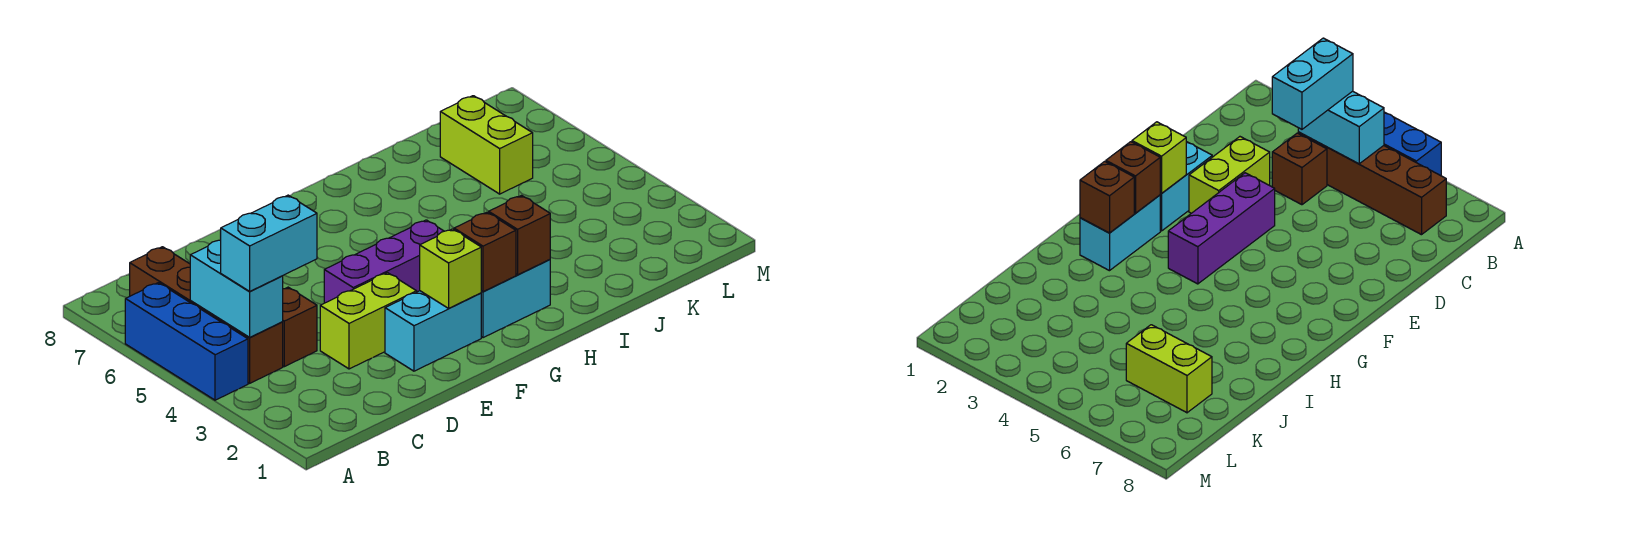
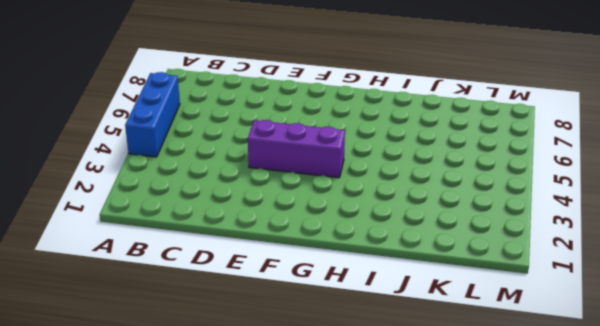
none -> brown brick B4:B7 level 1
none -> brown brick C4 level 1
none -> lime brick D3:E3 level 1

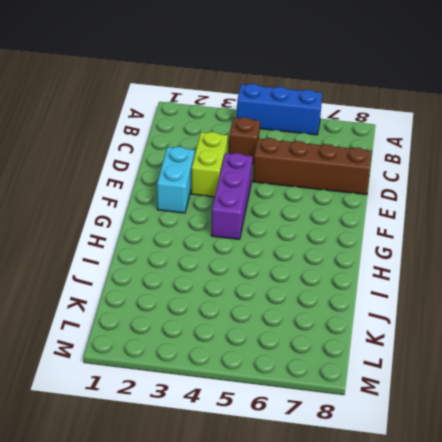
brown brick D5:D8 level 1 -> brown brick B4:B7 level 1
none -> cyan brick G2:H2 level 1
none -> lime brick K6:K7 level 1
none -> cyan brick B4:B5 level 2

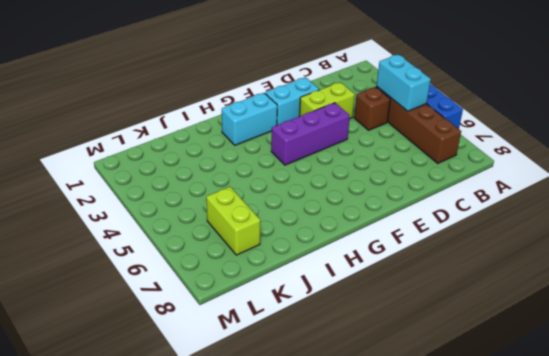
none -> lime brick F2 level 2
none -> brown brick G2 level 2
none -> brown brick H2 level 2

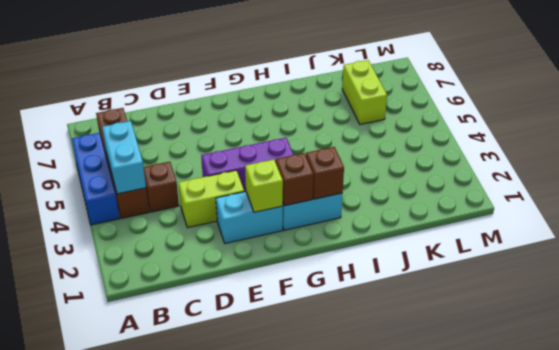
none -> cyan brick B4:C4 level 3

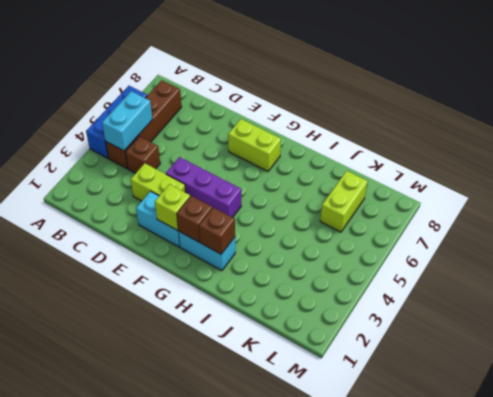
lime brick F7:G7 level 1 -> none
none -> cyan brick B4:C4 level 3

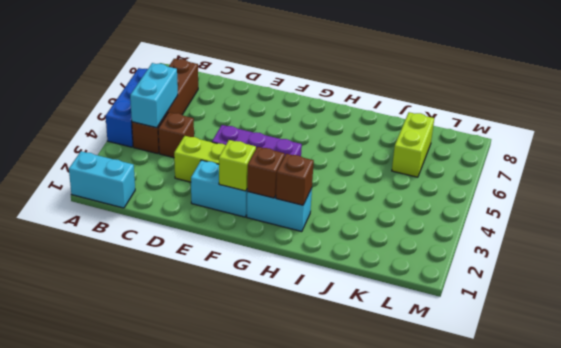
cyan brick A1:B1 level 1 -> cyan brick B4:C4 level 3

